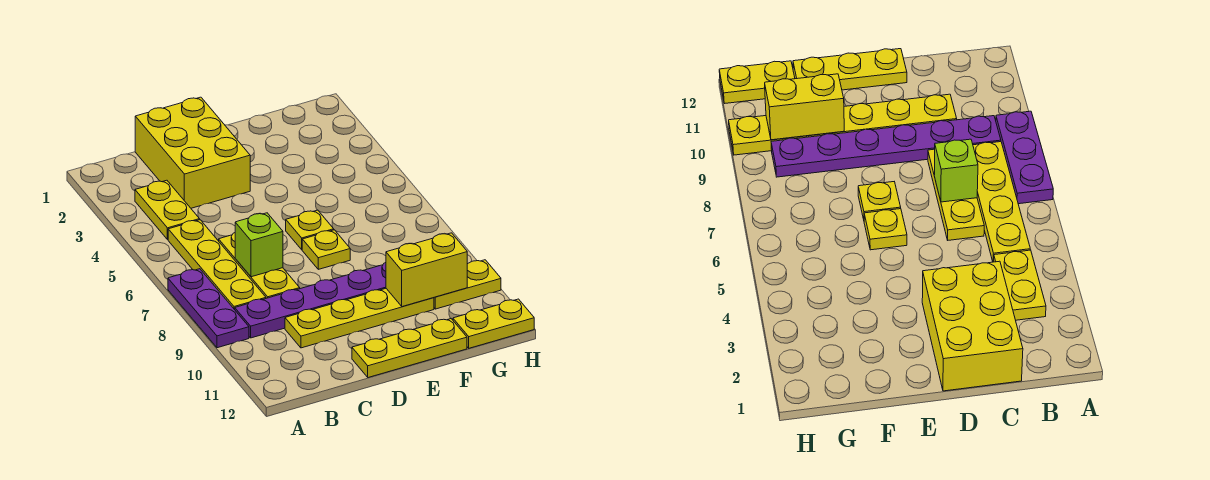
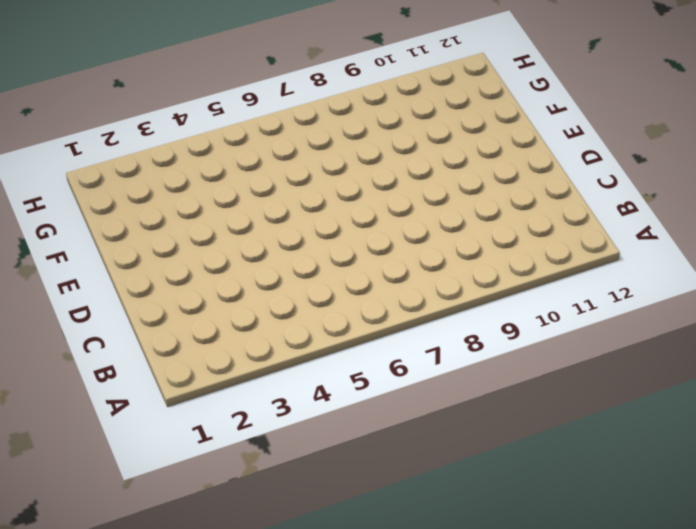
none -> purple plate A7:A9 level 1
none -> yellow plate B3:B4 level 1
none -> yellow plate B5:B8 level 1

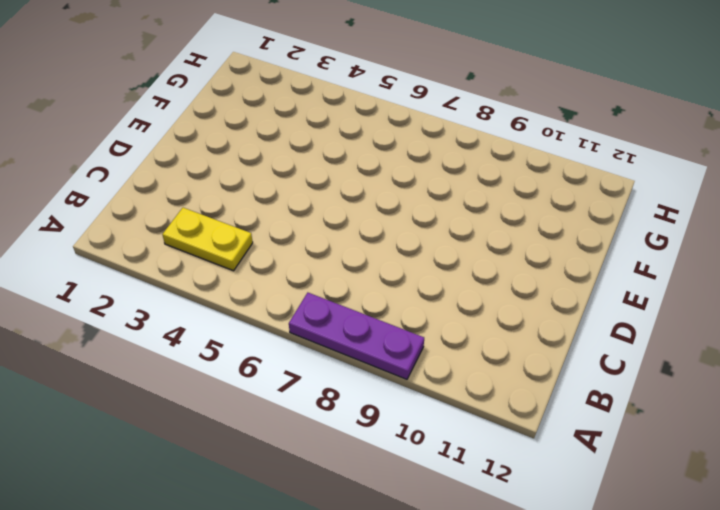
none -> yellow plate B5:B8 level 1
none -> purple plate B9:G9 level 1
none -> yellow brick C1:D3 level 1

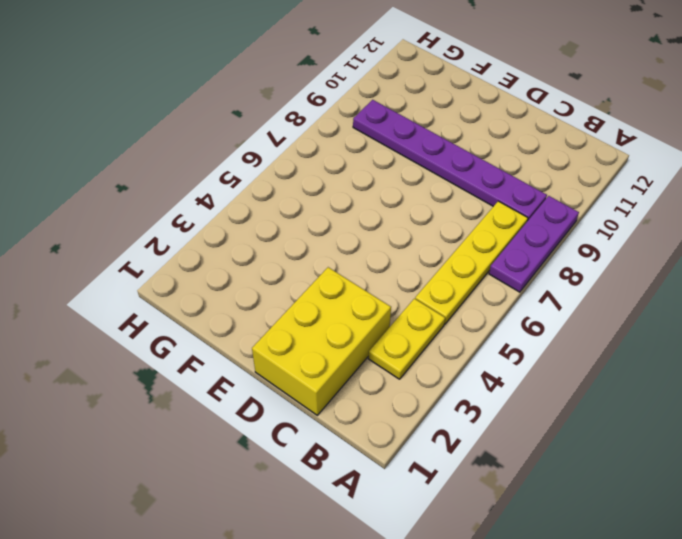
none -> yellow plate C6:C8 level 1
none -> yellow plate C10:F10 level 1
none -> yellow plate D12:F12 level 1

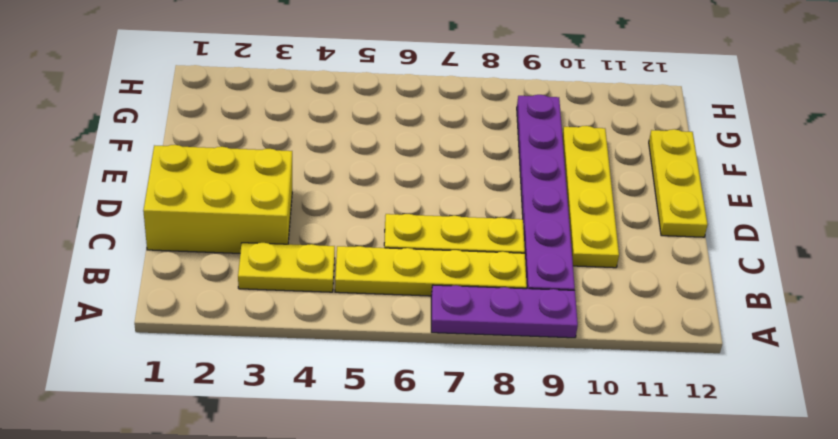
none -> yellow plate E6 level 1
none -> yellow plate E7 level 1
none -> yellow plate G10:H10 level 1

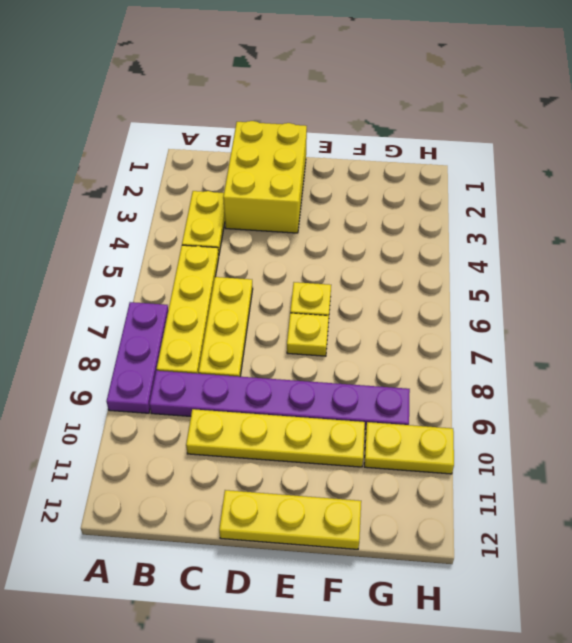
none -> yellow plate G12:H12 level 1
none -> lime brick C7 level 2
none -> yellow brick F10:G10 level 2

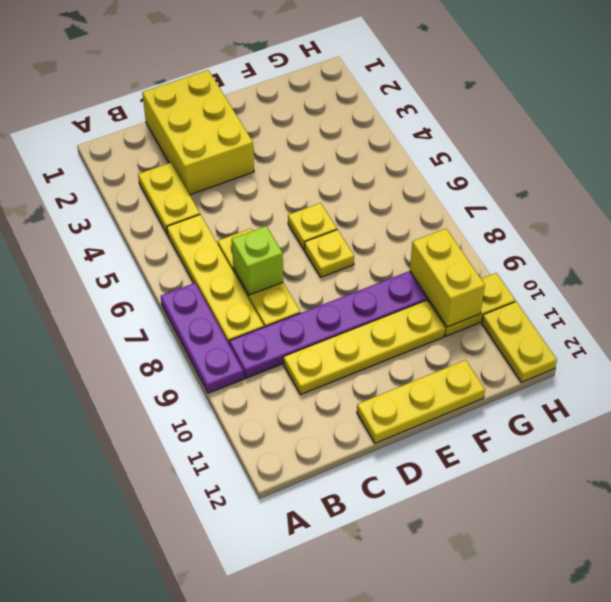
yellow brick G9:G10 level 2 -> yellow brick F10:G10 level 2
yellow plate H11:H12 level 1 -> yellow plate G12:H12 level 1

